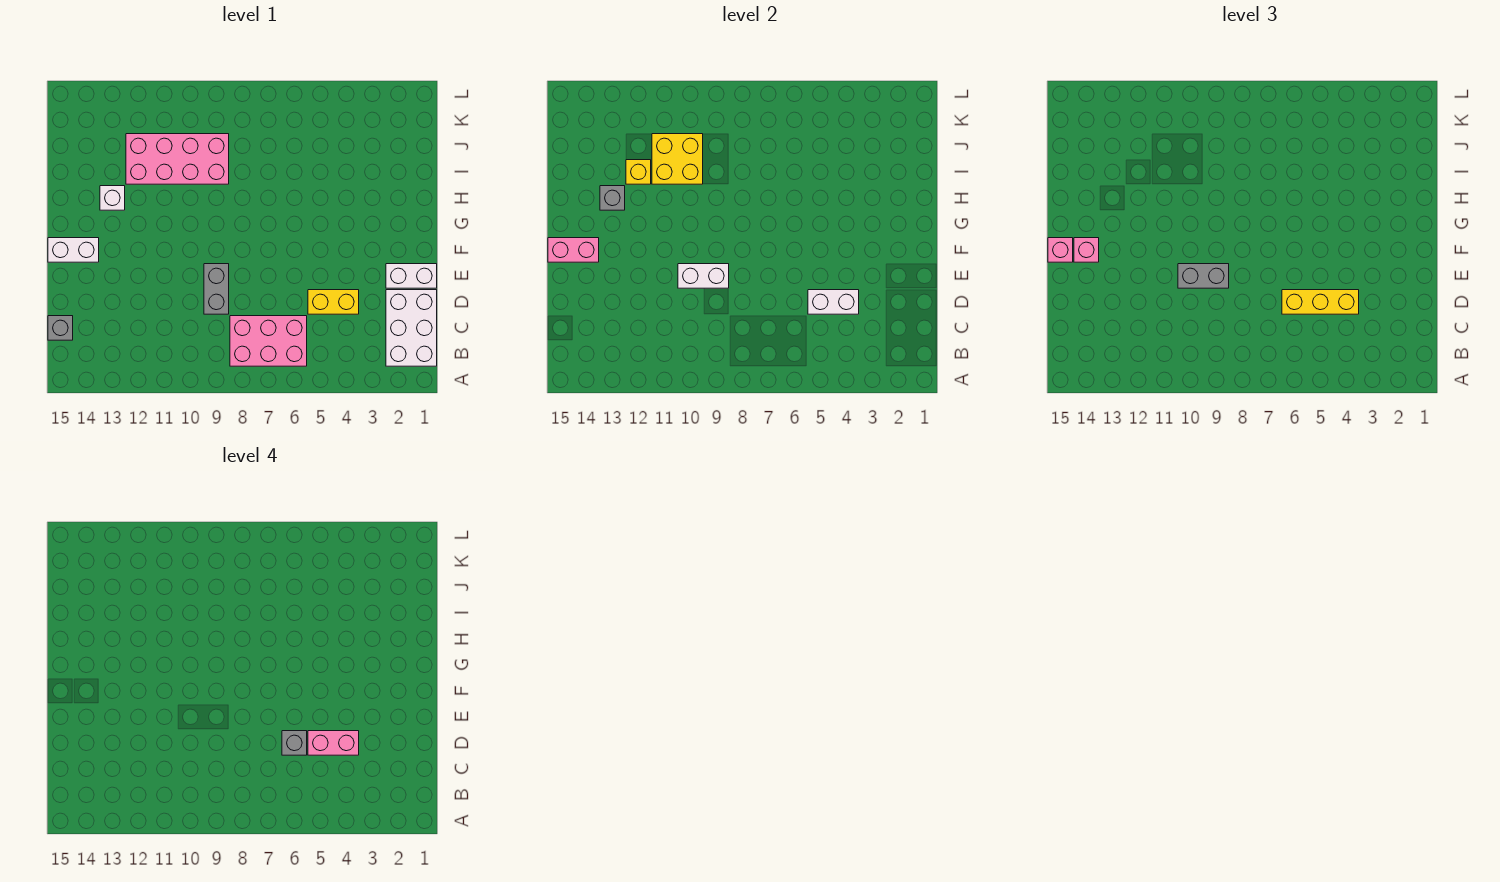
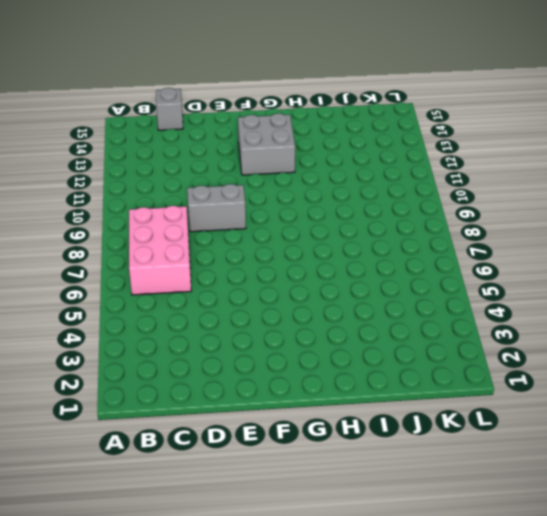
grey brick F12:G13 level 1 -> none
none -> white brick B1:D2 level 1
none -> yellow brick D4:D5 level 1
none -> white brick E1:E2 level 1

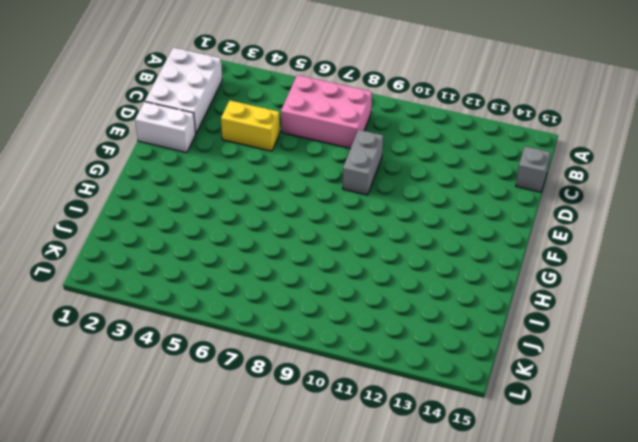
none -> white brick F14:F15 level 1
none -> white brick H13 level 1
none -> pink brick I9:J12 level 1

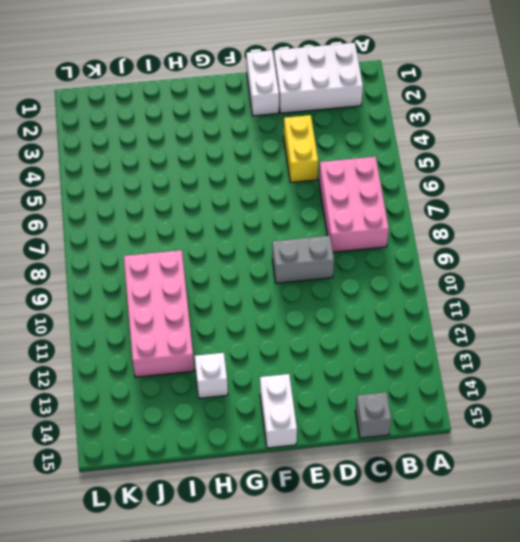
none -> white brick D4:D5 level 2
none -> white brick E9:E10 level 2
none -> pink brick F14:F15 level 2

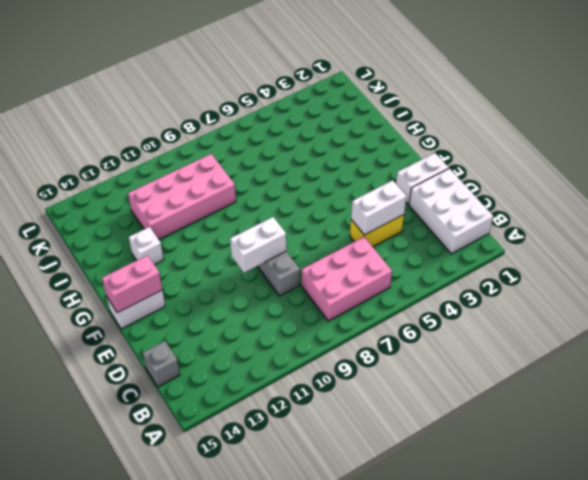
none -> grey brick H13 level 2
none -> yellow brick I10:J11 level 2
none -> yellow brick I12 level 2

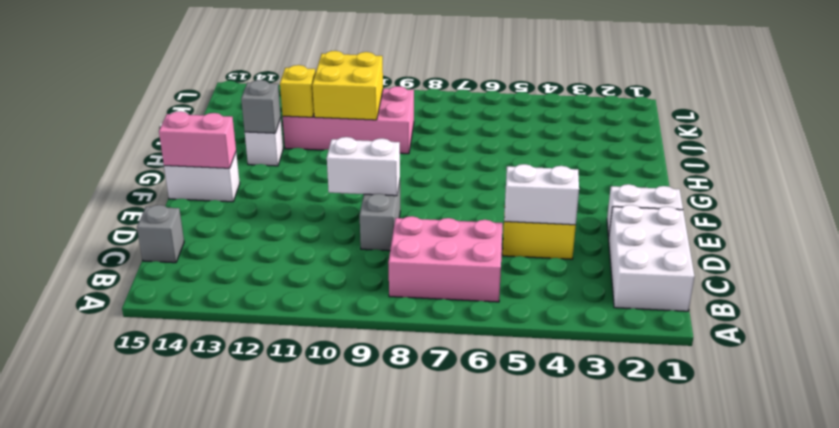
none -> yellow brick D4:D6 level 3
none -> grey brick E9:E10 level 3
none -> pink brick F14 level 3

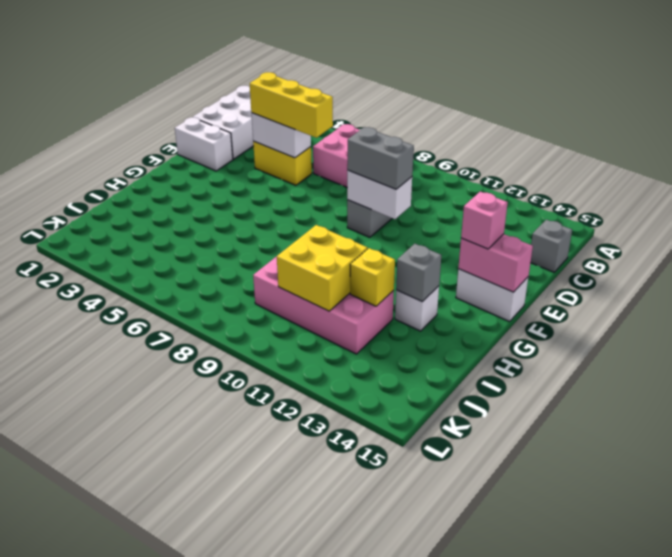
none -> pink brick F15 level 3
none -> pink brick D4:D5 level 4
none -> grey brick D6 level 4

